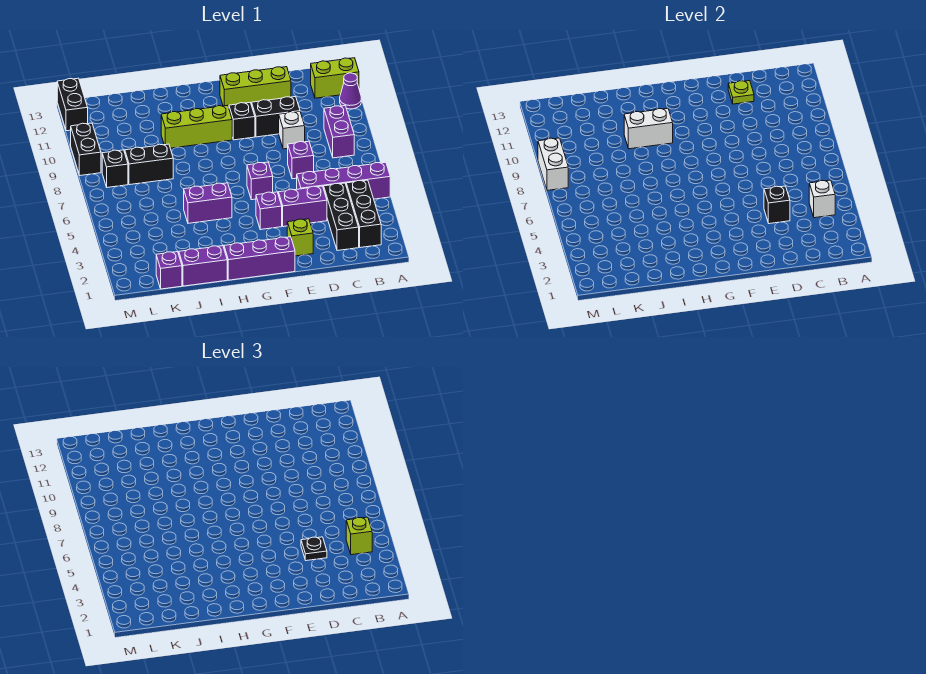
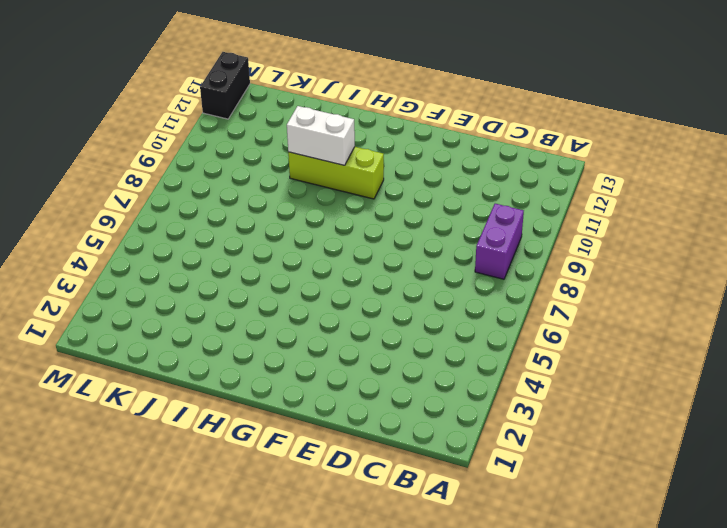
none -> purple brick A5:D5 level 1
none -> purple cone A11 level 1
none -> lime brick A12:B12 level 1
none -> black brick B2:B4 level 1

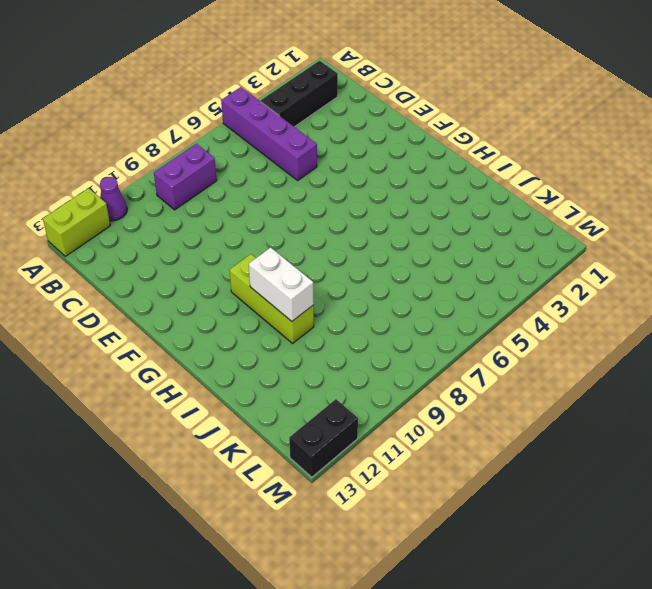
lime brick A12:A13 level 1 -> lime brick A12:B12 level 1
none -> black brick C2:C4 level 1
none -> purple brick D4:E4 level 1
none -> purple brick D7 level 1
none -> white brick D9 level 1

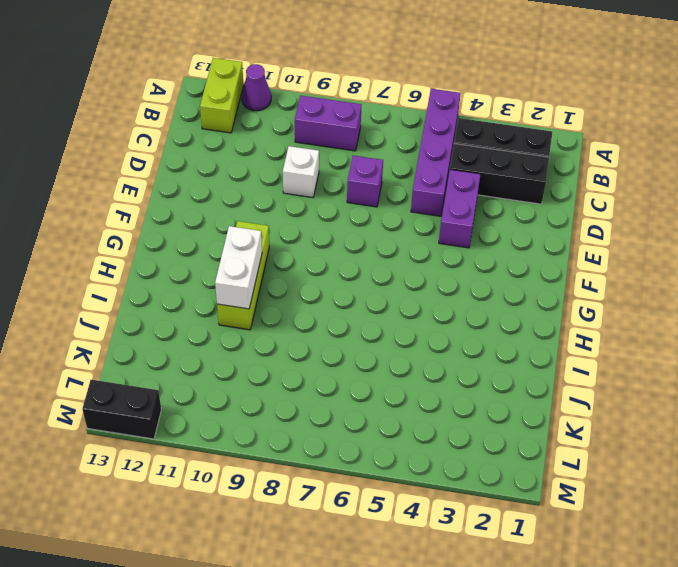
none -> black brick D10:E10 level 1
none -> lime brick D12:F12 level 1
none -> lime brick E2 level 1
none -> purple brick F1:H1 level 1

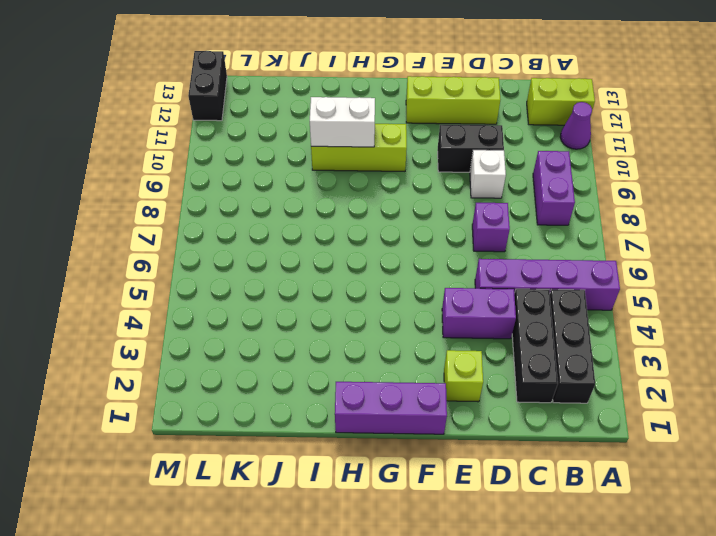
none -> purple brick F4 level 1
none -> purple brick F6 level 1
none -> black brick F10 level 1
none -> purple brick H5:I5 level 1

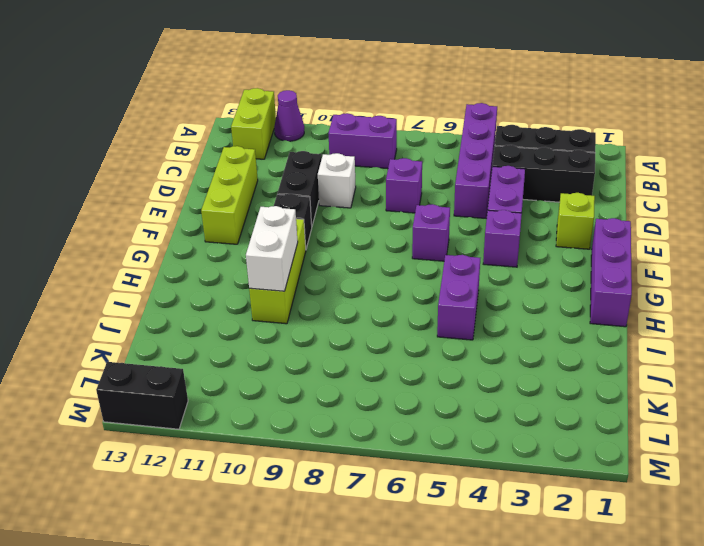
none -> purple brick I1:J1 level 1
none -> black brick J8:K8 level 1
none -> purple brick K1 level 1
none -> black brick L8 level 1

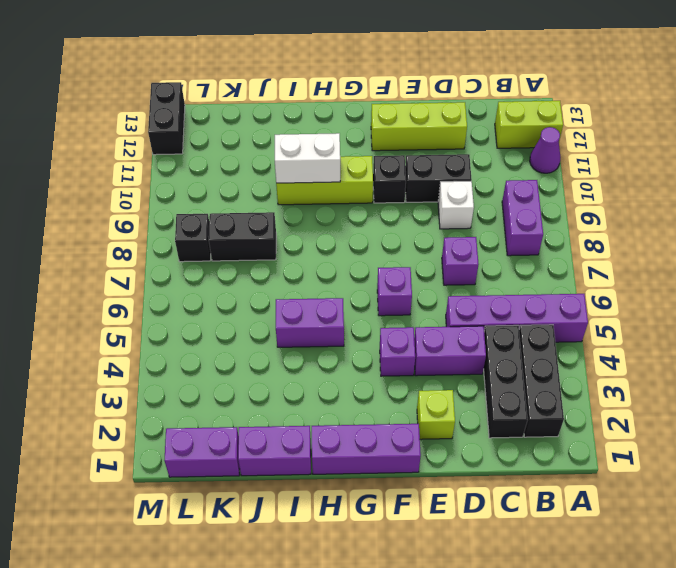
purple brick K1:L1 level 1 -> purple brick K1 level 1
none -> black brick M9:M10 level 1
none -> white brick B4 level 2
none -> black brick D4 level 2
none -> lime plate D12 level 2

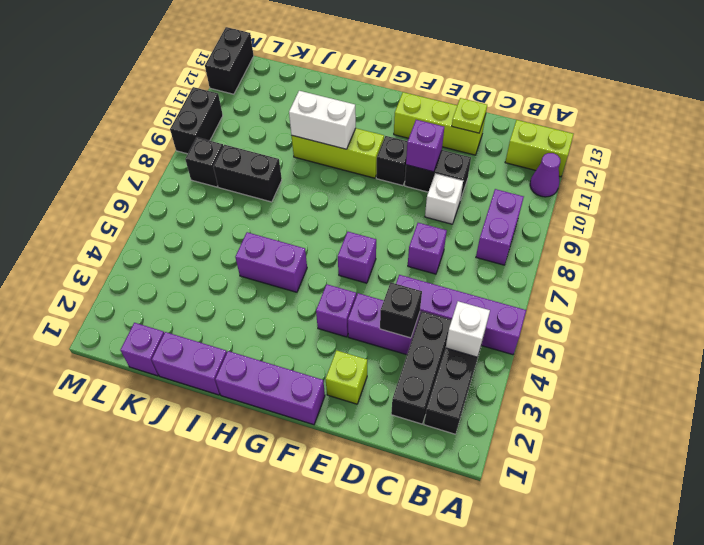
purple brick E10 level 2 -> none
none -> white brick M8:M9 level 2
none -> lime brick B4 level 3
none -> black plate D4 level 3

